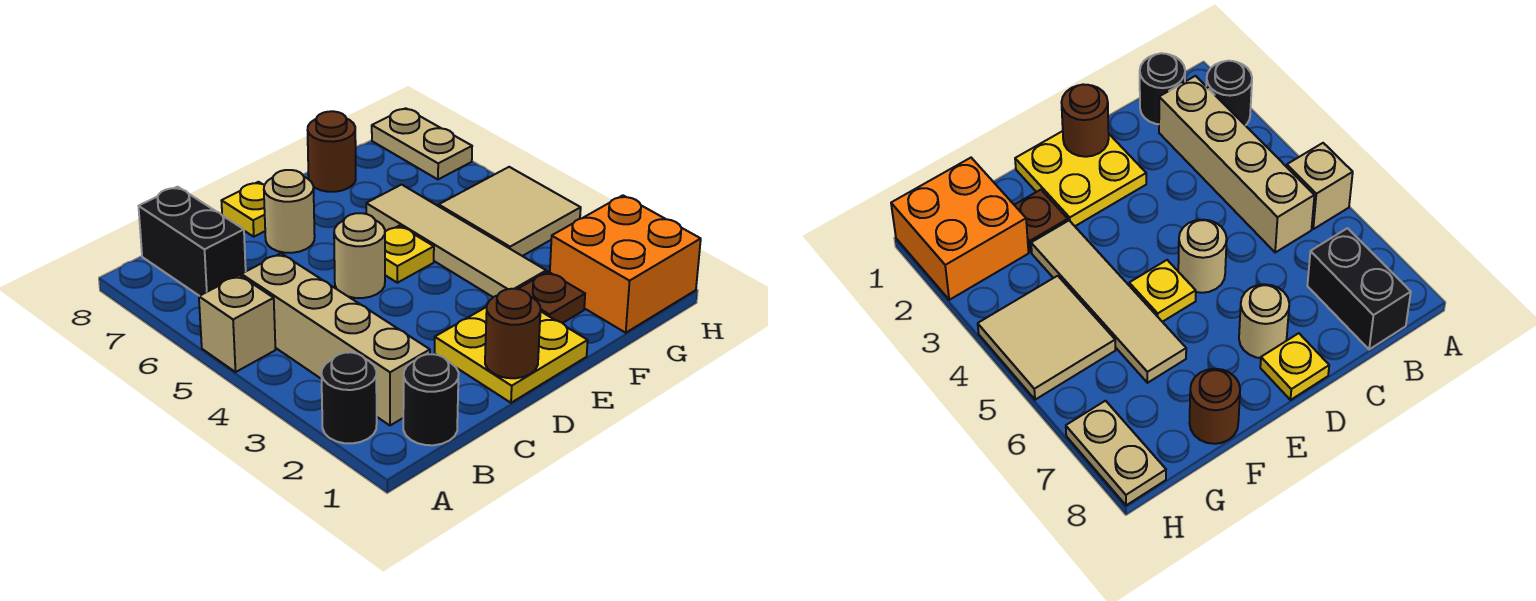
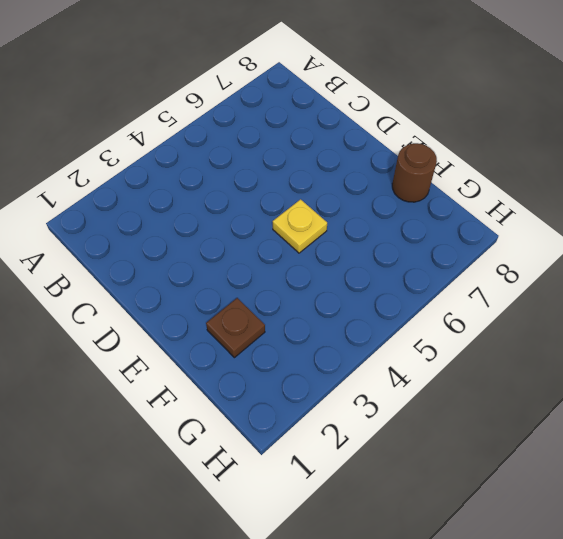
none -> black round brick A2 level 1
none -> tan brick A5 level 1
none -> black round brick B1 level 1

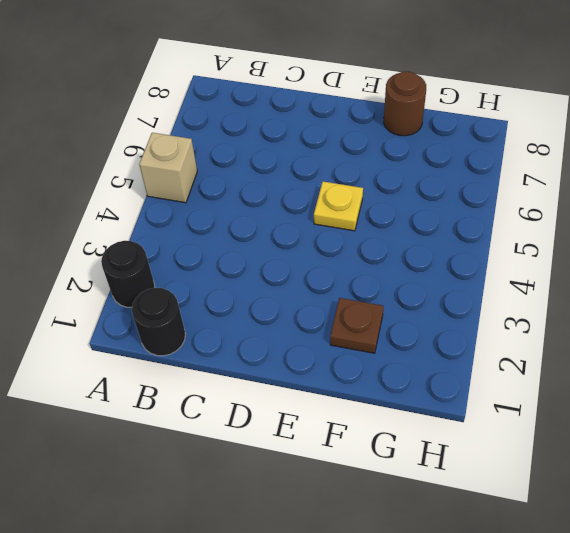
none -> tan brick B2:B5 level 1
none -> black brick B7:B8 level 1
none -> yellow plate D1:E2 level 1

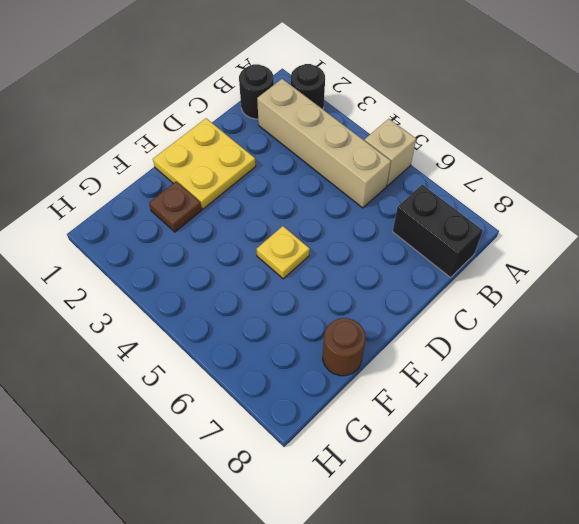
none -> tan round brick D5 level 1
none -> tan round brick D7 level 1
none -> yellow plate D8 level 1

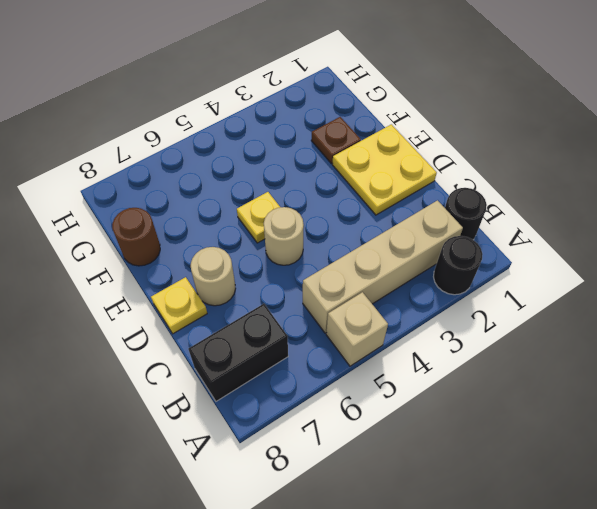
none -> tan tile F3:F6 level 1
none -> orange brick G1:H2 level 1
none -> tan tile G4:H5 level 1

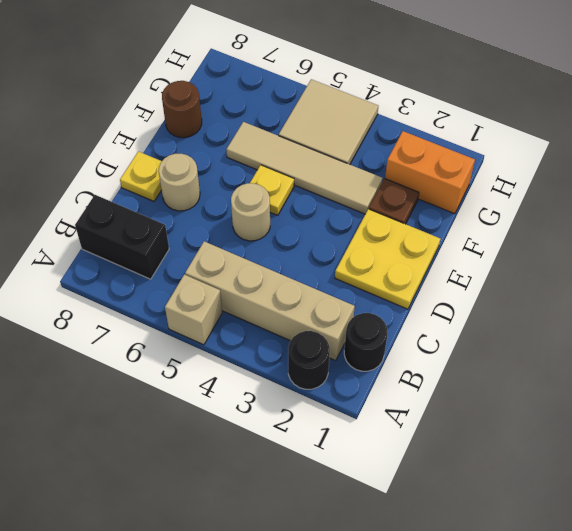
orange brick G1:G2 level 1 -> orange brick G1:H2 level 1
none -> tan plate H7:H8 level 1
none -> brown round brick D1 level 2

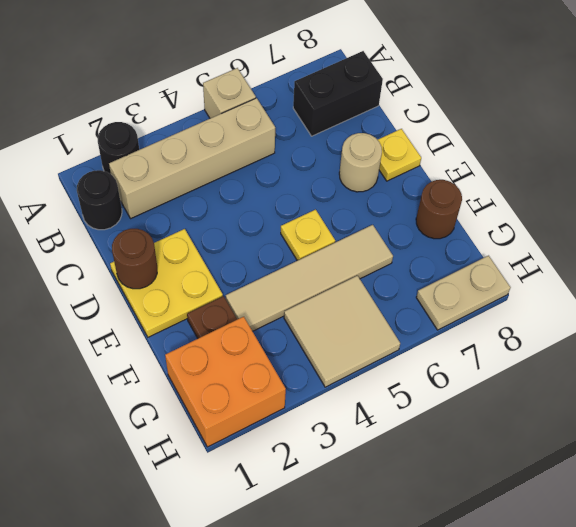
none -> tan round brick D5 level 1

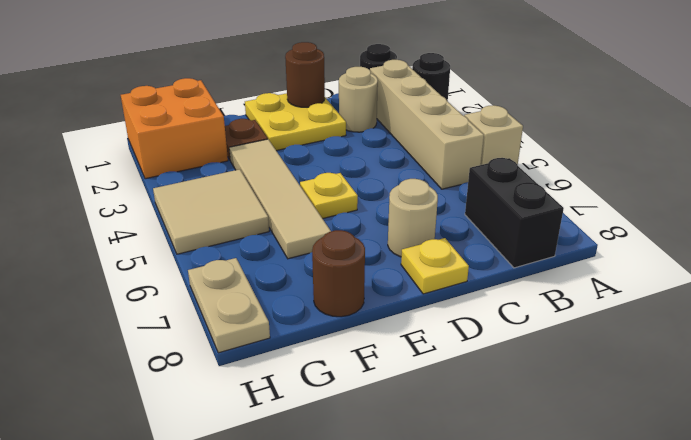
tan round brick C2 level 1 -> tan round brick D5 level 1

